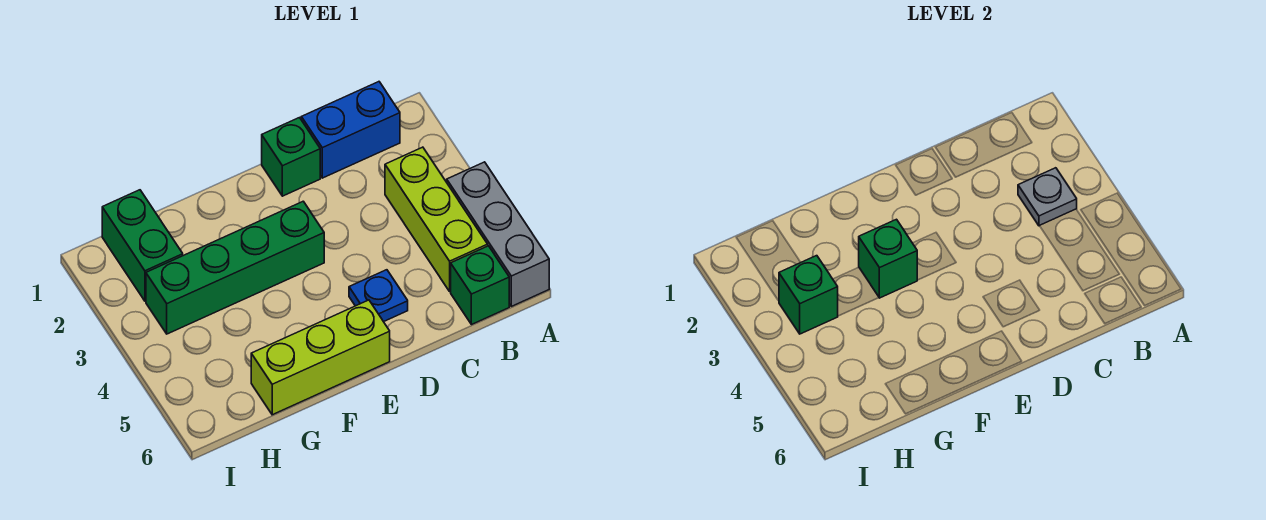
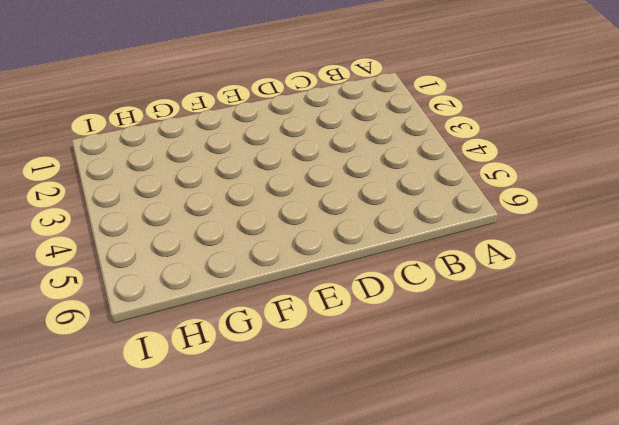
none -> grey brick A4:A6 level 1
none -> blue brick B1:C1 level 1
none -> lime brick B3:B5 level 1

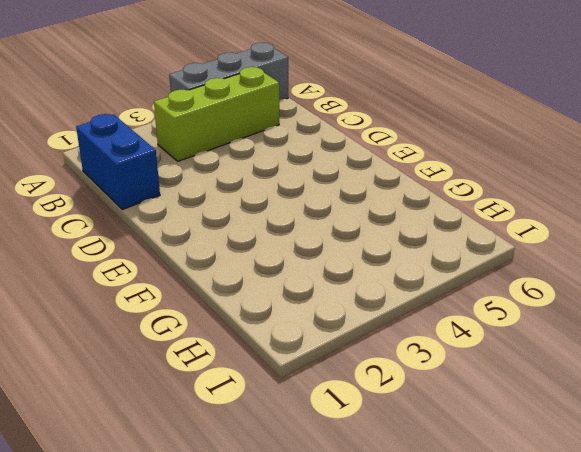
none -> green brick B6 level 1
none -> green brick D1 level 1
none -> blue plate D5 level 1

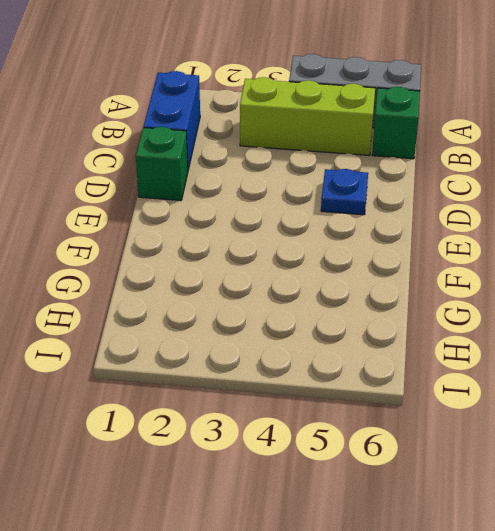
none -> green brick E3:H3 level 1
none -> lime brick E6:G6 level 1
none -> green brick H1:H2 level 1

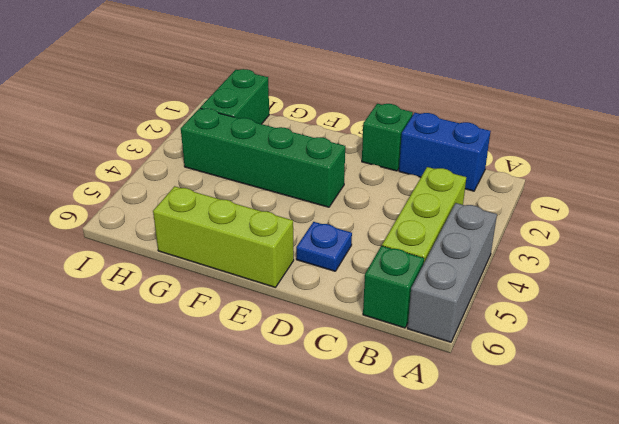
none -> grey plate B3 level 2
none -> green brick F3 level 2
none -> green brick H3 level 2

